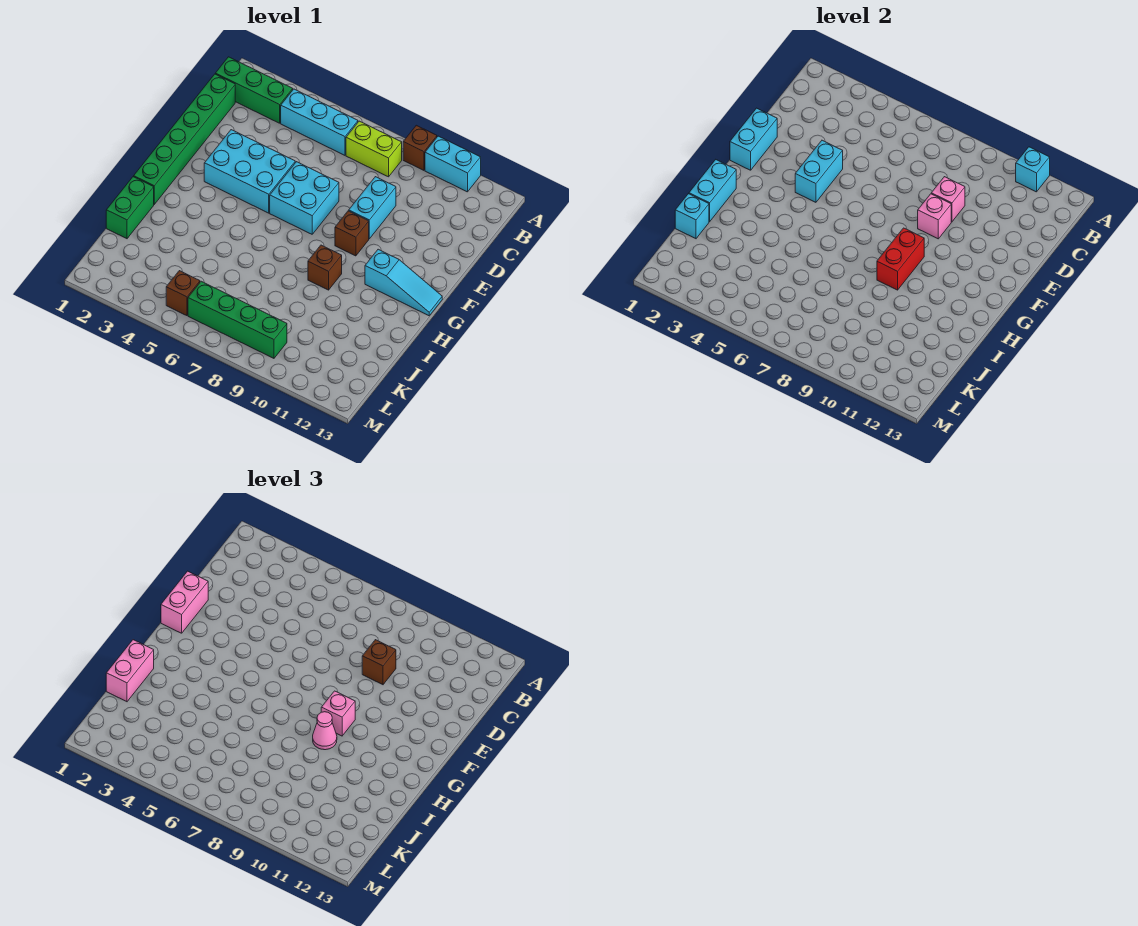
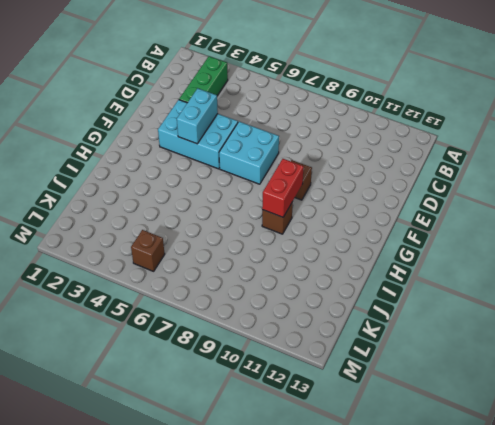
green brick B3:D3 level 1 -> green brick B1:B3 level 1
none -> brown brick A9 level 1
none -> cyan brick A10:A11 level 1
none -> cyan brick B4:B6 level 1

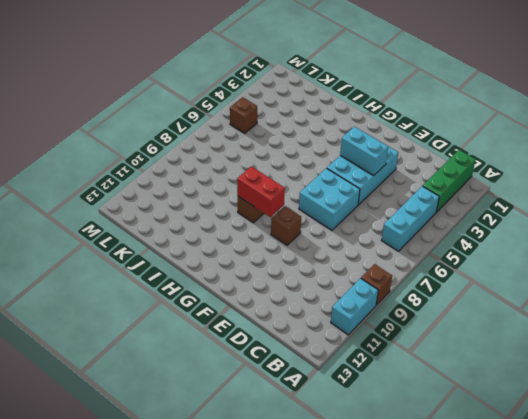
none -> lime brick B7:B8 level 1
none -> green brick C1:H1 level 1
none -> cyan brick D9:E9 level 1

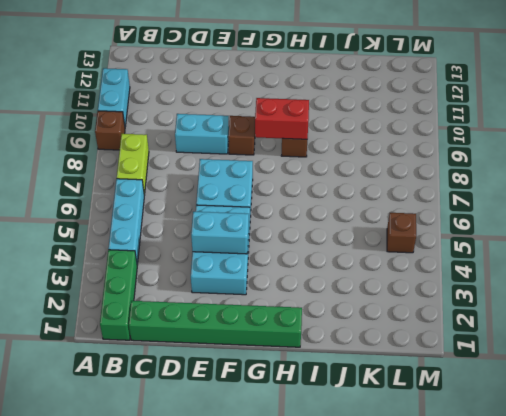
none -> cyan slope G11:G13 level 1 top 11
none -> green brick I1:J1 level 1
none -> green brick L6:L9 level 1

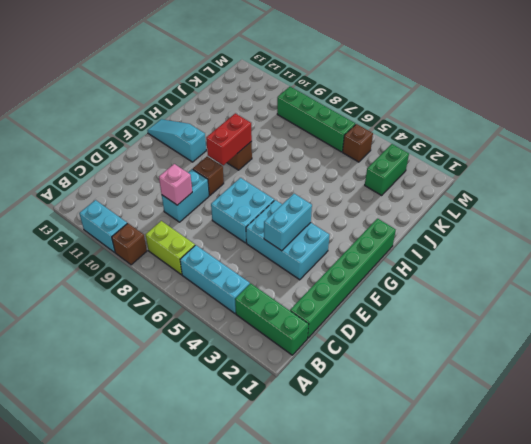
green brick K3:L3 level 1 -> green brick I1:J1 level 1
none -> cyan brick A11 level 2
none -> cyan brick E1:F1 level 2
none -> pink brick E9 level 2

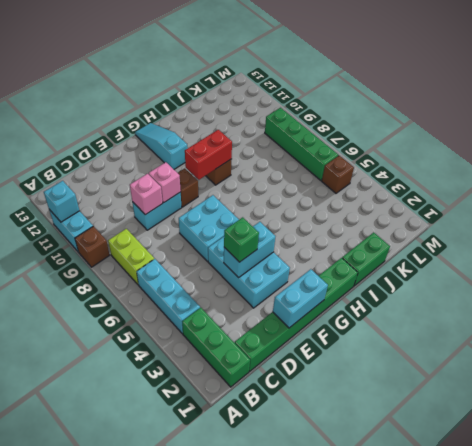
green brick E4 level 3 -> none
none -> cyan brick H1:I1 level 2
none -> cyan brick J1 level 2
none -> brown brick D9 level 3

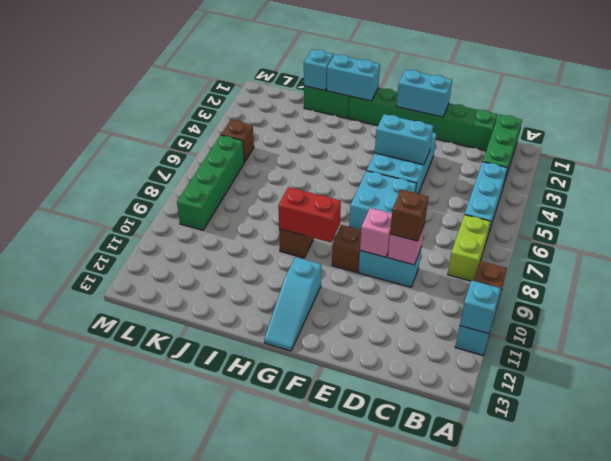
none -> pink brick E1:F1 level 3
none -> pink brick G9 level 3
none -> pink cone H9 level 3

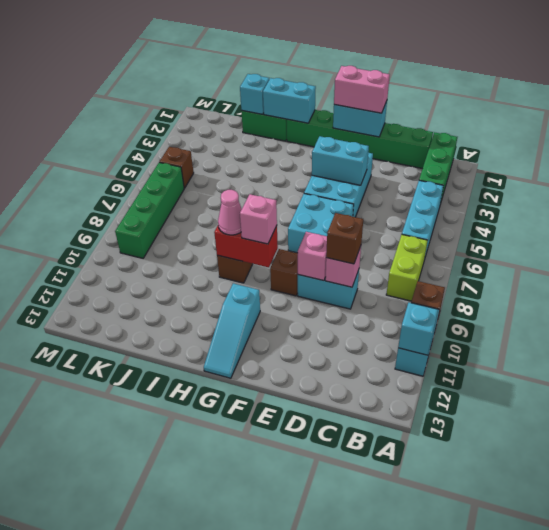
none -> pink brick I1:J1 level 3

